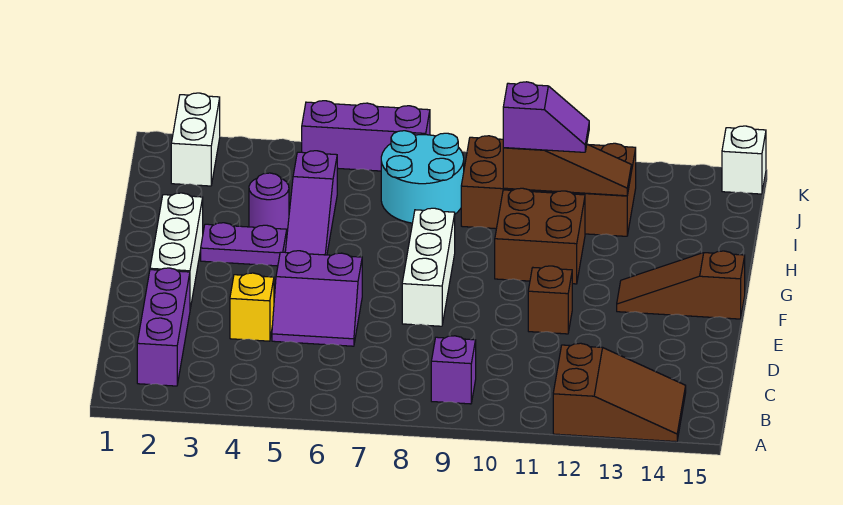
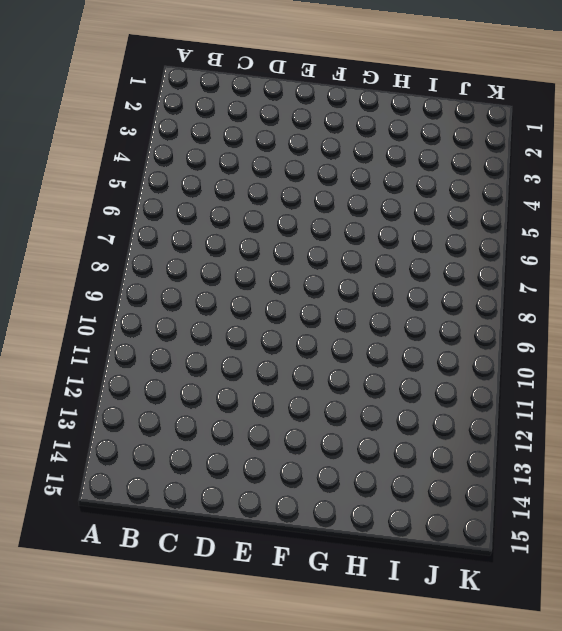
none -> brown slope A12:B14 level 1 top 12
none -> purple brick B2:D2 level 1
none -> purple brick B9 level 1

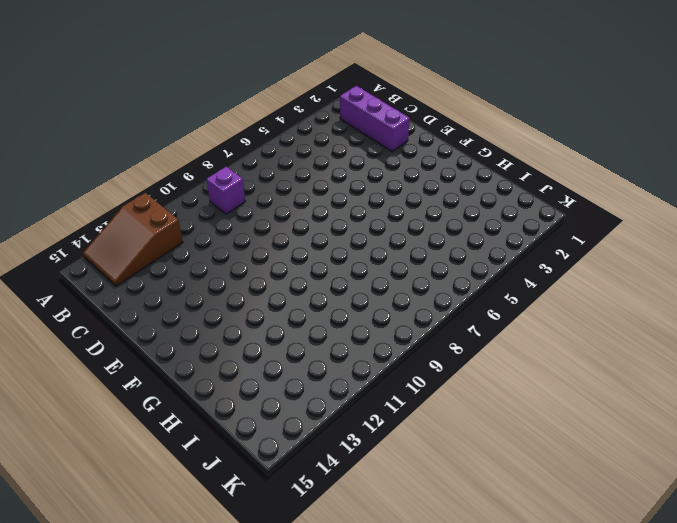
none -> yellow brick D4 level 1
none -> purple slope D5:E6 level 1 top E
none -> white brick E2:G2 level 1

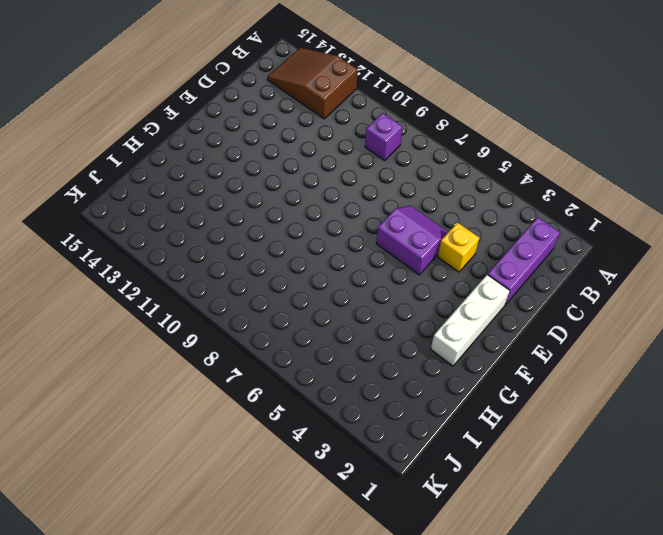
none -> white brick E8:G8 level 1
none -> brown brick E11 level 1
none -> brown slope F13:F15 level 1 top 15

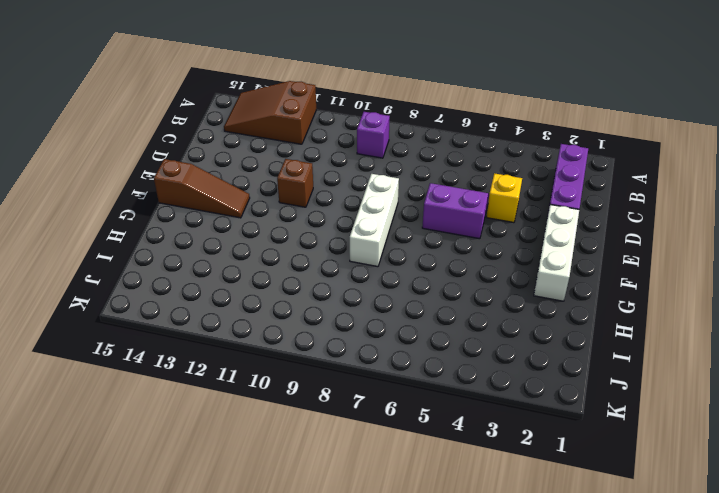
none -> purple plate G3:G4 level 1
none -> purple slope G5:I5 level 1 top I
none -> brown brick G10:H11 level 1

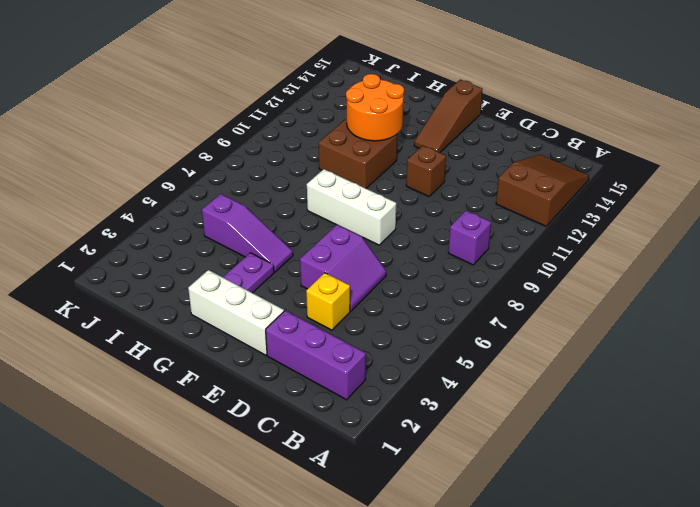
orange round brick G11:H12 level 2 -> none
none -> purple round brick H4 level 1
none -> cyan round brick I7:J8 level 1
none -> brown brick I9:J12 level 1

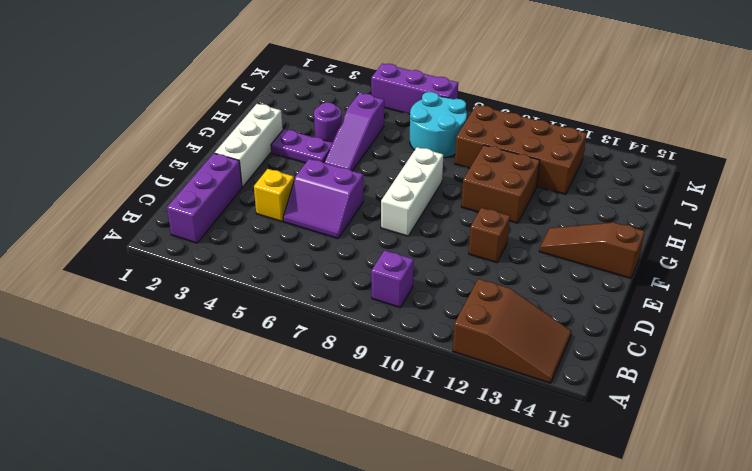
none -> white brick J2:K2 level 1
none -> white brick K15 level 1
none -> brown slope I10:I12 level 2 top 10

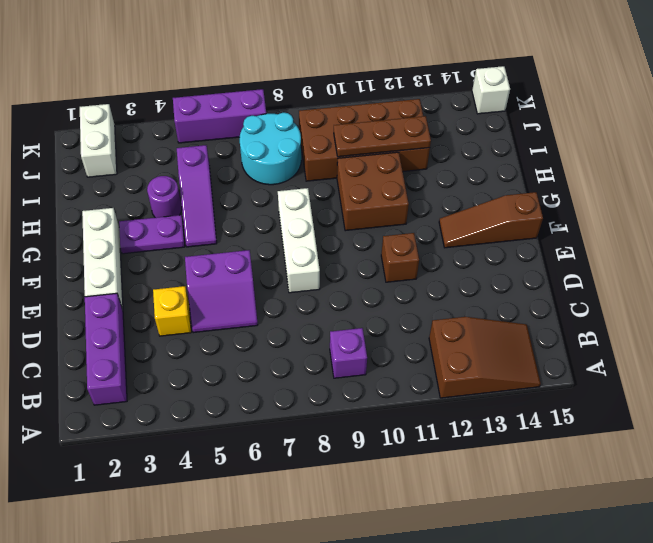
brown plate I10:I12 level 2 -> brown slope I10:I12 level 2 top 10
none -> purple slope I10:I11 level 3 top 10

